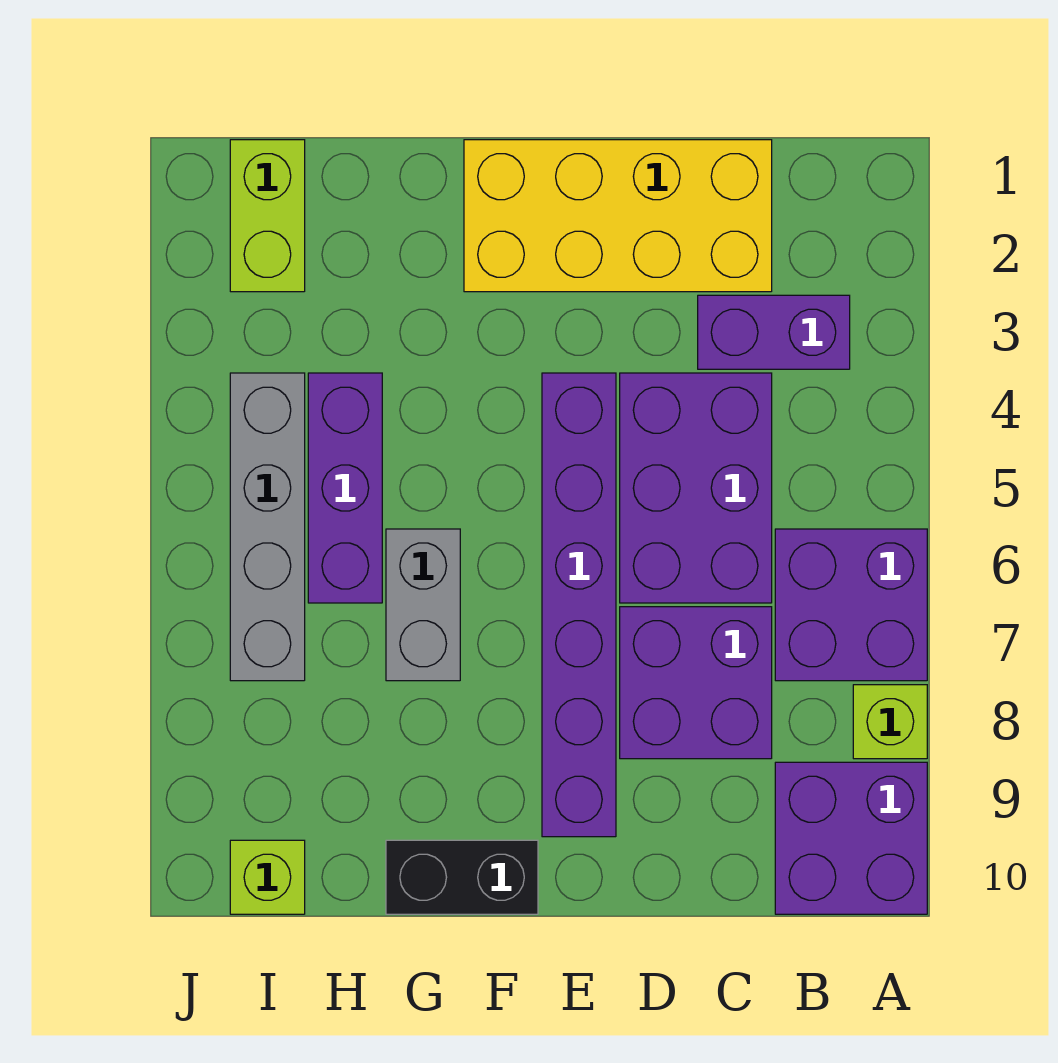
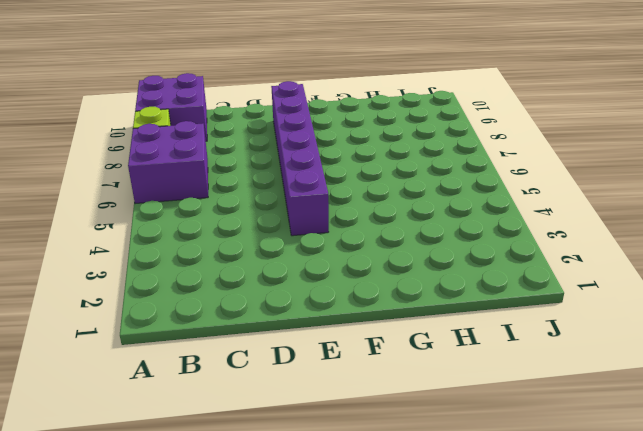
none -> purple brick B3:C3 level 1
none -> yellow brick C1:F2 level 1
none -> purple brick C4:D6 level 1

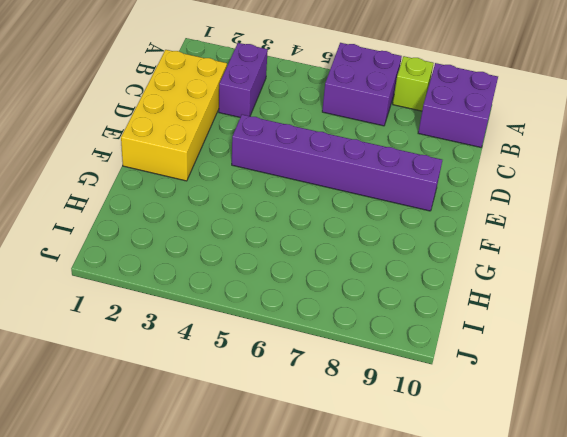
none -> purple brick C4:D6 level 1
none -> purple brick C7:D8 level 1
none -> black brick F10:G10 level 1

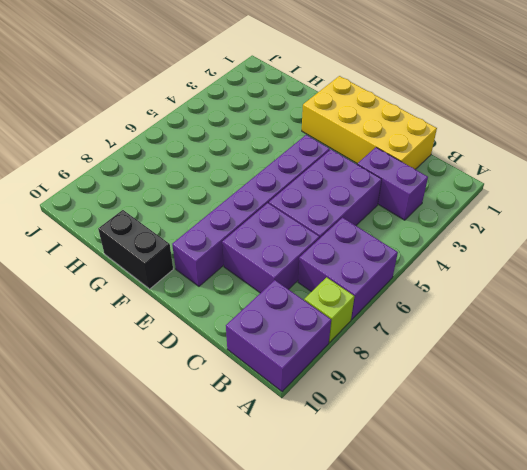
none -> grey brick G6:G7 level 1
none -> purple brick H4:H6 level 1
none -> lime brick I1:I2 level 1

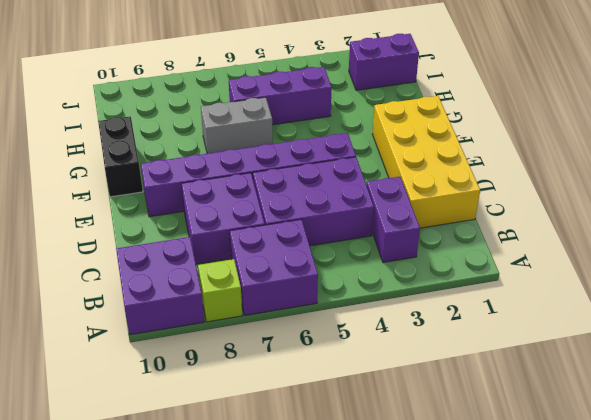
purple brick I1:I2 level 1 -> lime brick I1:I2 level 1
none -> grey brick I4:I7 level 1
none -> lime brick I10 level 1

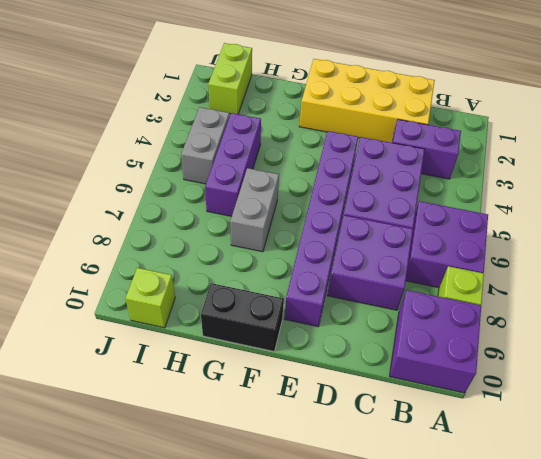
grey brick I4:I5 level 1 -> grey brick I4:I7 level 1

